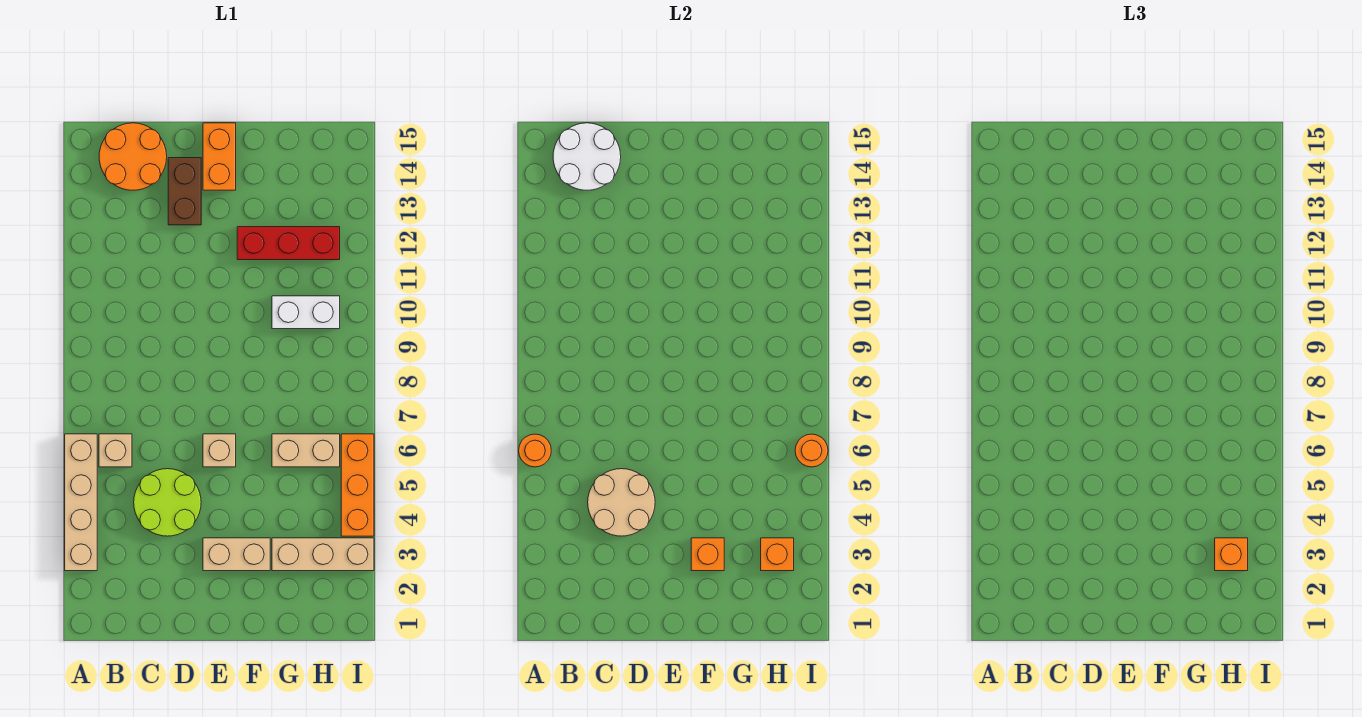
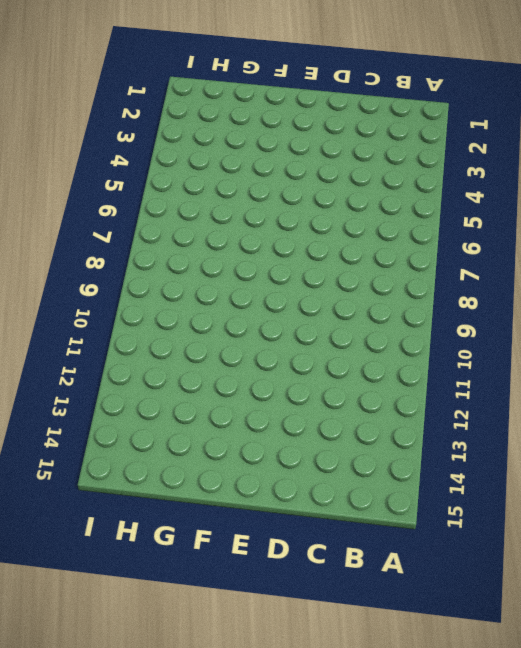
none -> tan brick A3:A6 level 1
none -> tan brick B6 level 1
none -> orange round brick B14:C15 level 1

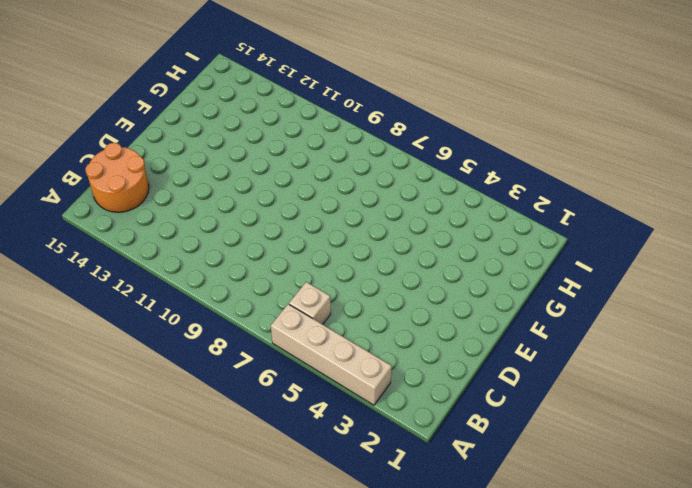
none -> lime round brick C4:D5 level 1
none -> brown brick D13:D14 level 1
none -> tan brick E3:F3 level 1

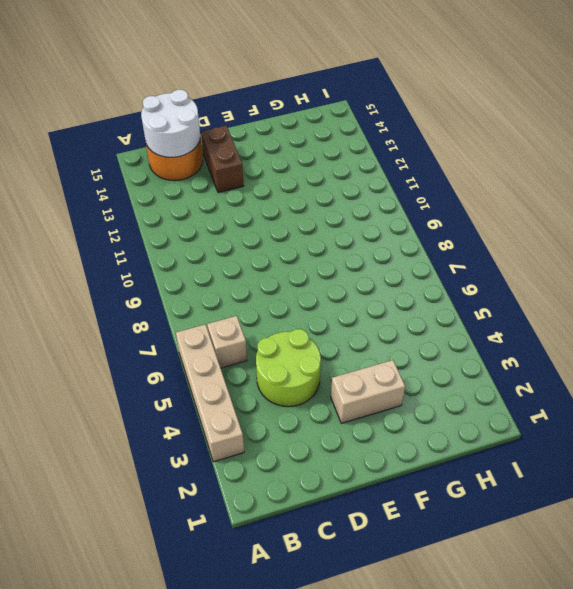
none -> tan brick E6 level 1
none -> orange brick E14:E15 level 1
none -> red brick F12:H12 level 1

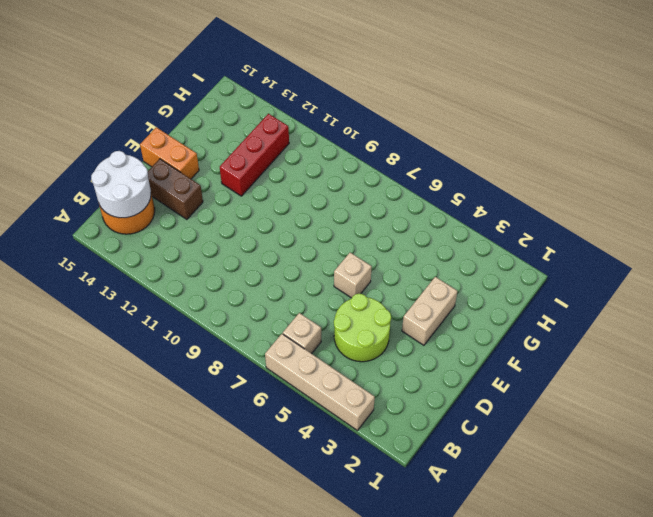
none -> tan brick G3:I3 level 1
none -> tan brick G6:H6 level 1
none -> white brick G10:H10 level 1

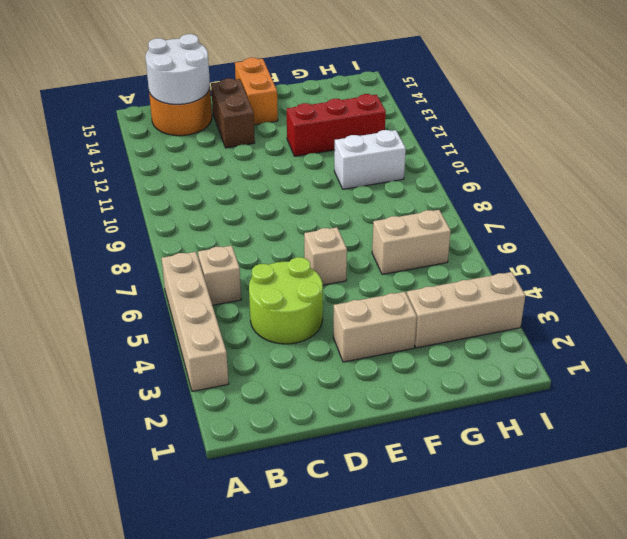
none -> orange brick I4:I6 level 1
none -> orange round brick A6 level 2
none -> tan round brick C4:D5 level 2

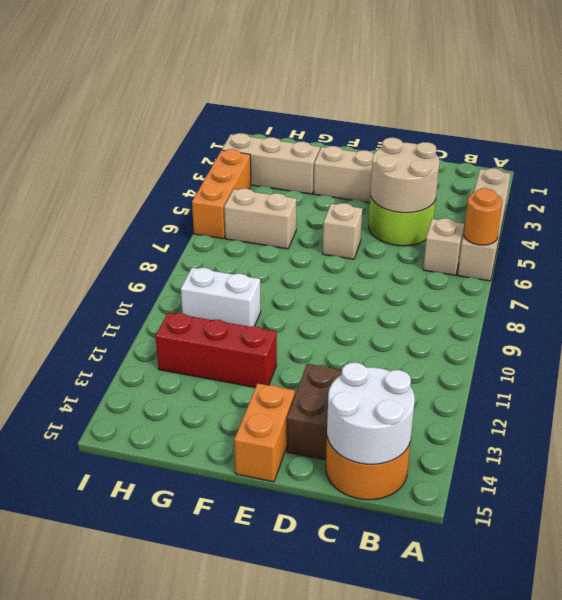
none -> orange brick F3 level 2
none -> orange brick H3 level 2
none -> orange round brick I6 level 2

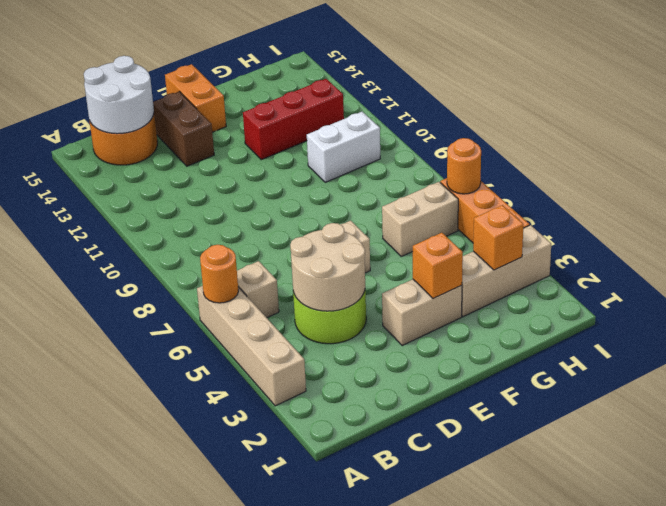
none -> orange brick H3 level 3

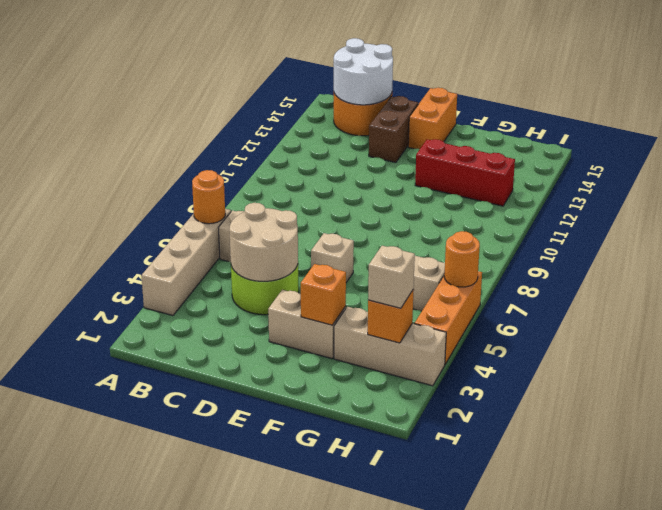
tan brick H3 level 3 -> orange brick H3 level 3
none -> white brick G10:H10 level 1

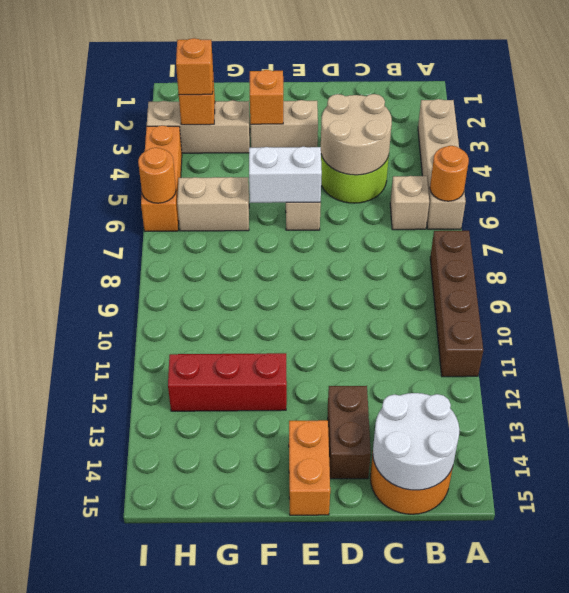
brown brick A8:A11 level 1 -> none
white brick E6:F6 level 2 -> white brick G10:H10 level 1

